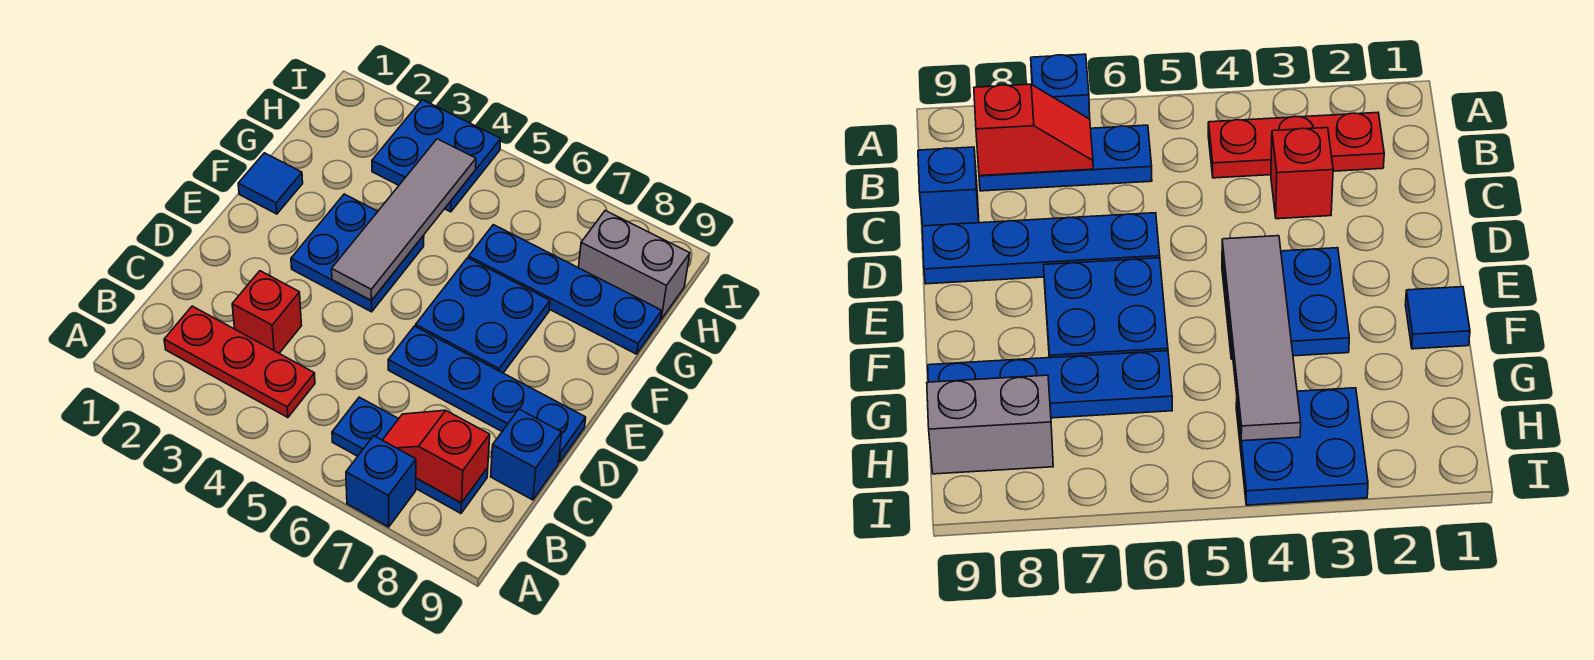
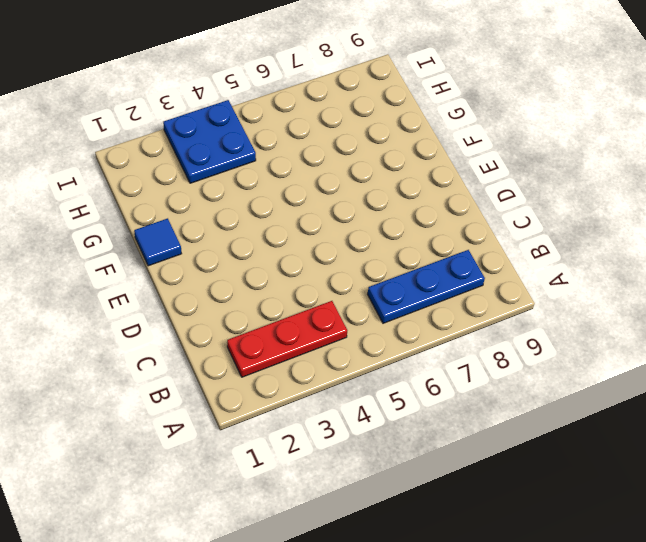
none -> blue brick A7 level 1
none -> red brick C3 level 1
none -> blue brick C9 level 1

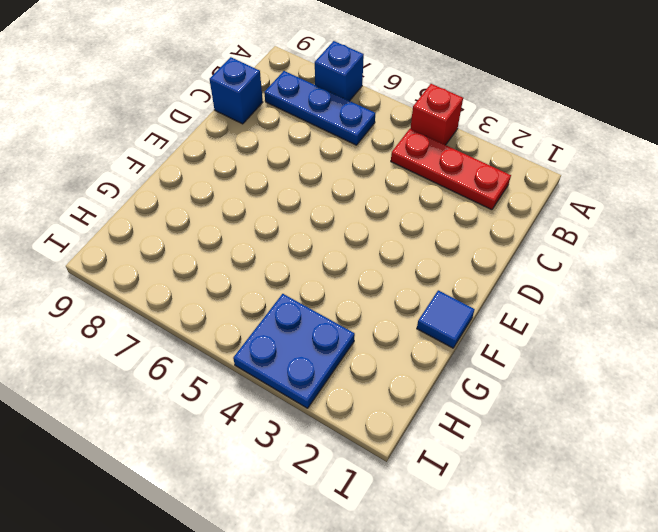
red brick A4 level 1 -> red brick C3 level 1
none -> blue plate D6:D9 level 1
none -> blue plate E3:F4 level 1
none -> blue plate E6:F7 level 1

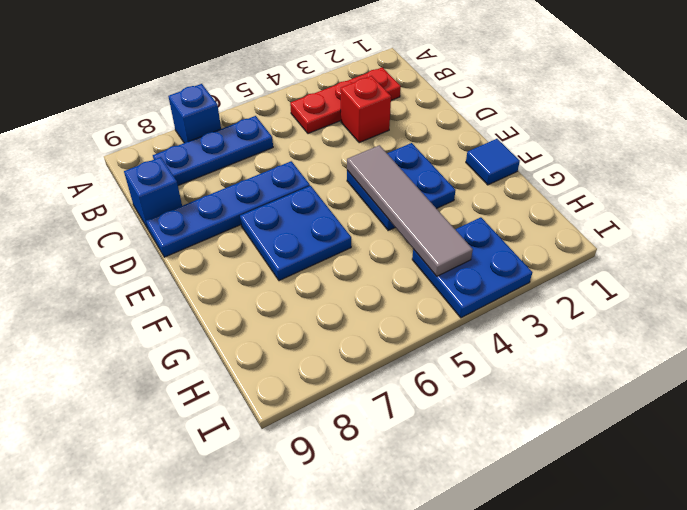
none -> blue plate G6:G9 level 1
none -> grey brick H8:H9 level 1
none -> red slope B7:B8 level 2 top 8

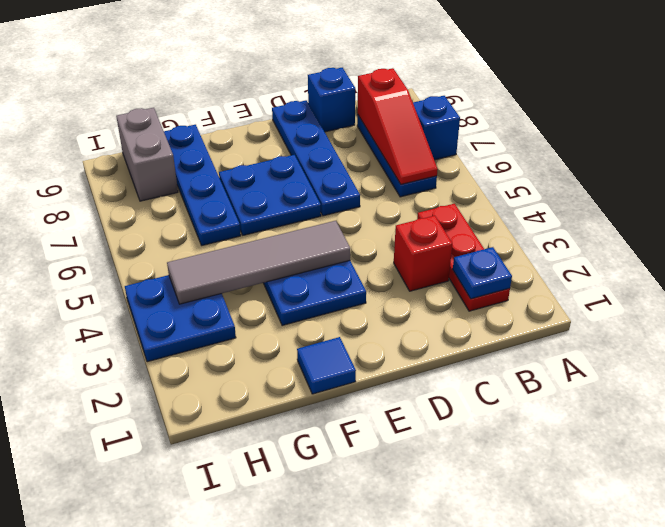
blue plate B2 level 2 -> none
red slope B6:B8 level 2 top 8 -> red slope B7:B8 level 2 top 8

